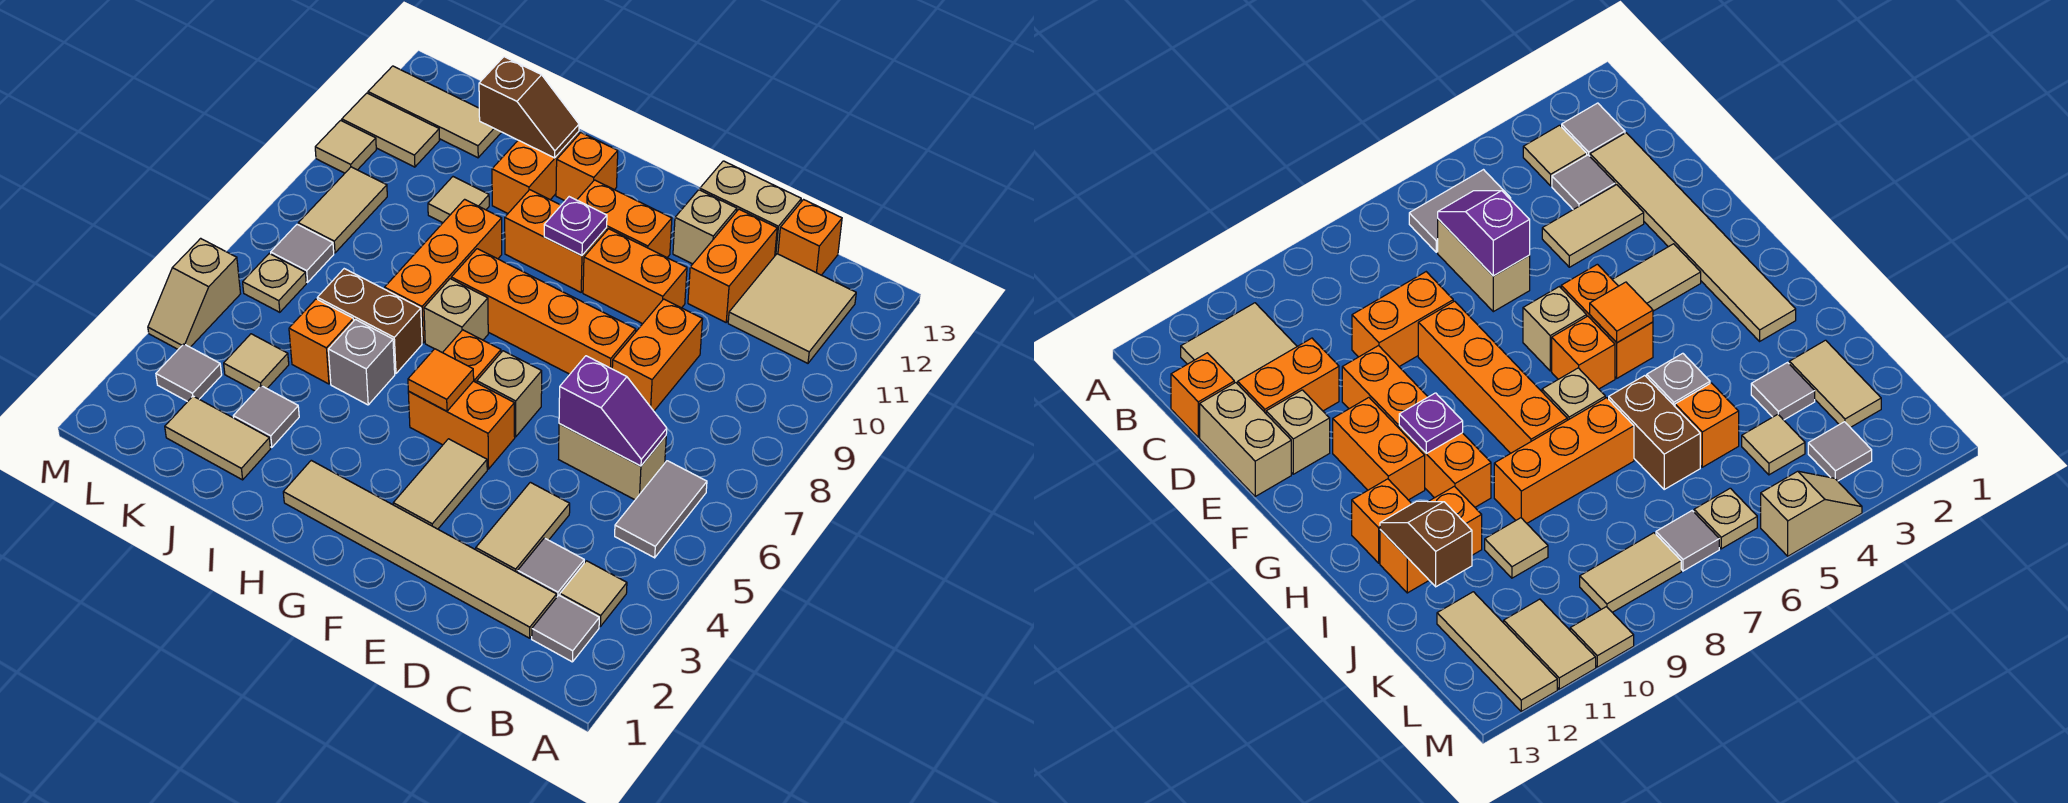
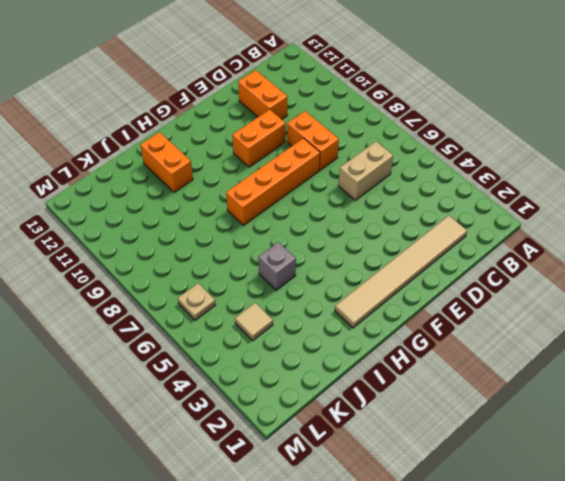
none -> grey tile B2 level 1
none -> tan tile B3 level 1
none -> grey tile B5:B6 level 1
none -> tan tile B11:C12 level 1

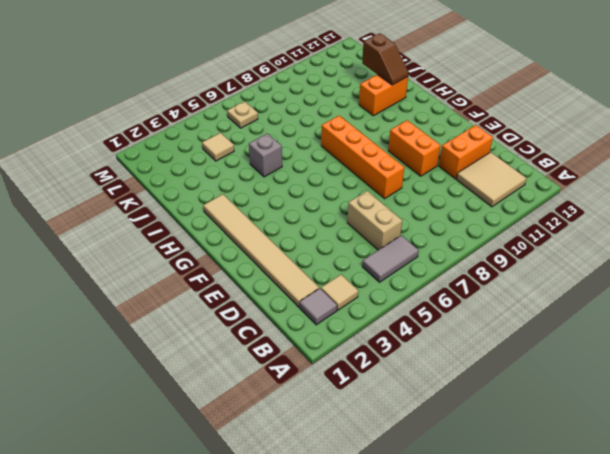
none -> grey tile C3 level 1
none -> orange brick C13 level 1
none -> tan tile D3:D4 level 1
none -> orange brick D8:D9 level 1

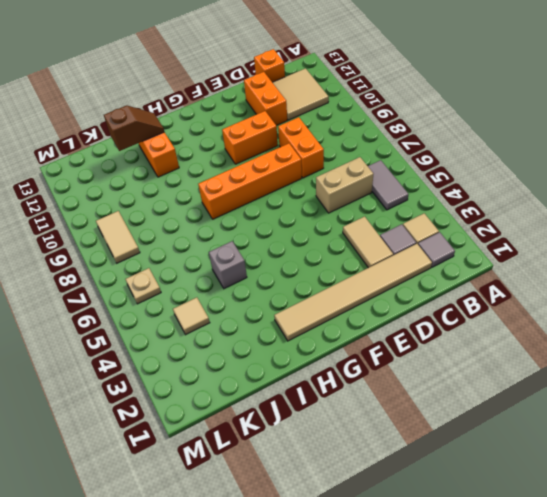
none -> tan brick D13:E13 level 1
none -> tan brick E12 level 1
none -> tan tile F3:F4 level 1
none -> orange brick F5:G5 level 1

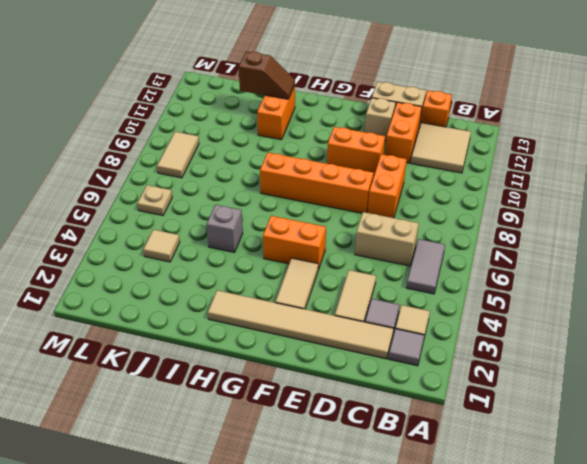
none -> tan brick F6 level 1
none -> orange brick F11:G11 level 1
none -> orange brick G6 level 1
none -> orange brick G10:H10 level 1

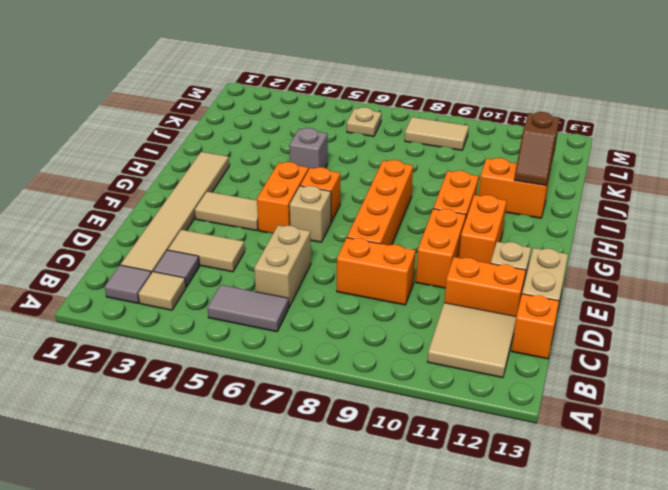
none -> tan brick H7 level 1
none -> orange brick H12 level 1
none -> brown brick I6:J6 level 1
none -> orange brick I7:I9 level 1

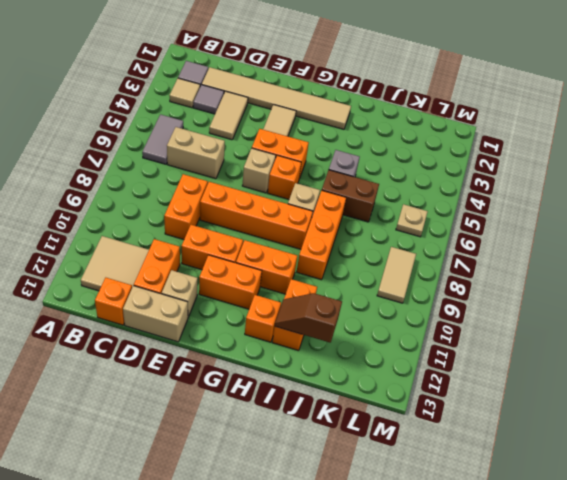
none -> tan tile J2:K2 level 1
none -> grey tile J3 level 1
none -> orange brick J5 level 1
none -> tan tile J10 level 1

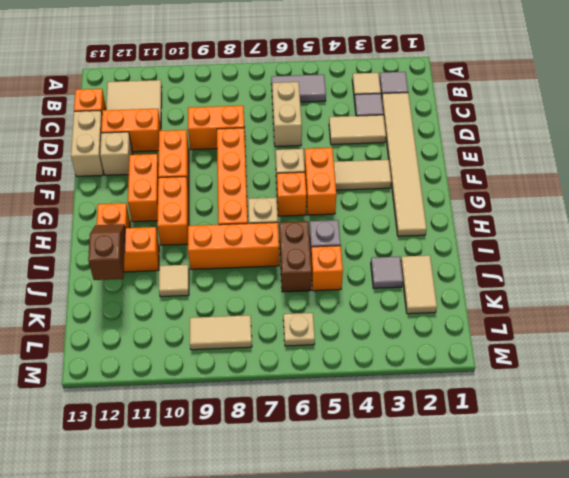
none -> tan tile K4 level 1
none -> tan tile K12:M12 level 1
none -> grey tile L3 level 1
none -> grey tile L7 level 1

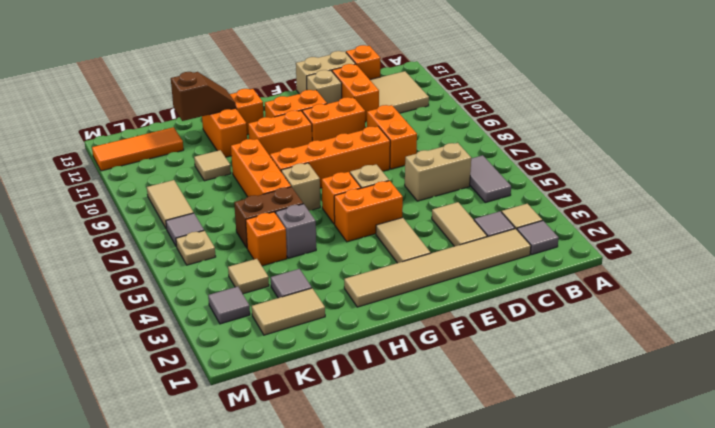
orange tile K12:M12 level 1 -> tan tile K12:M12 level 1
none -> tan tile L11:M11 level 1
none -> tan slope M4:M5 level 1 top 5
none -> tan tile M10 level 1
none -> purple slope C6:D6 level 2 top D

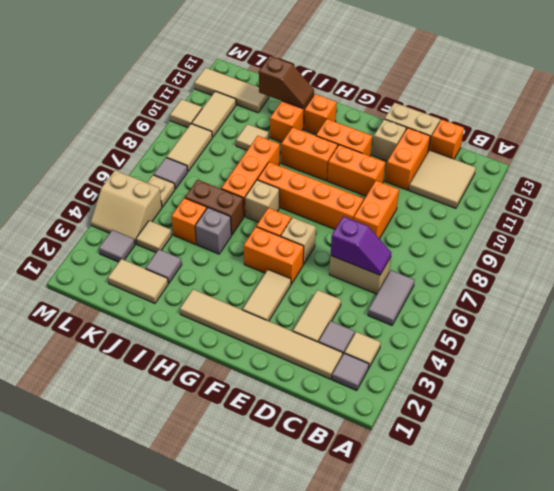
tan slope L4:M5 level 1 top 5 -> tan slope M4:M5 level 1 top 5
tan tile L10:L11 level 1 -> tan tile L11:M11 level 1
none -> orange tile G5 level 2
none -> purple plate G10 level 2

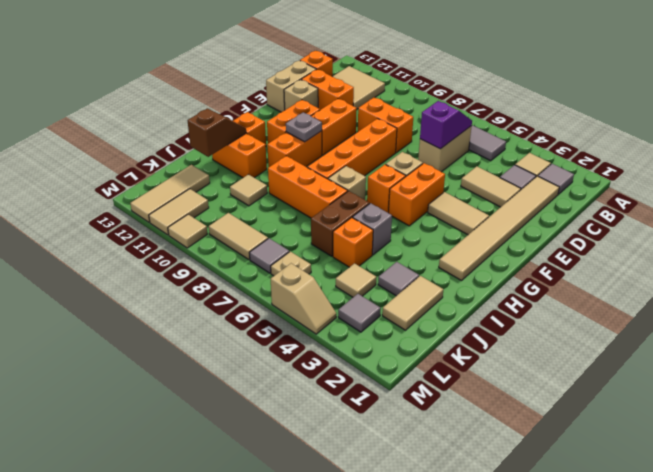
grey plate G10 level 2 -> purple plate G10 level 2
none -> orange tile G5 level 2

